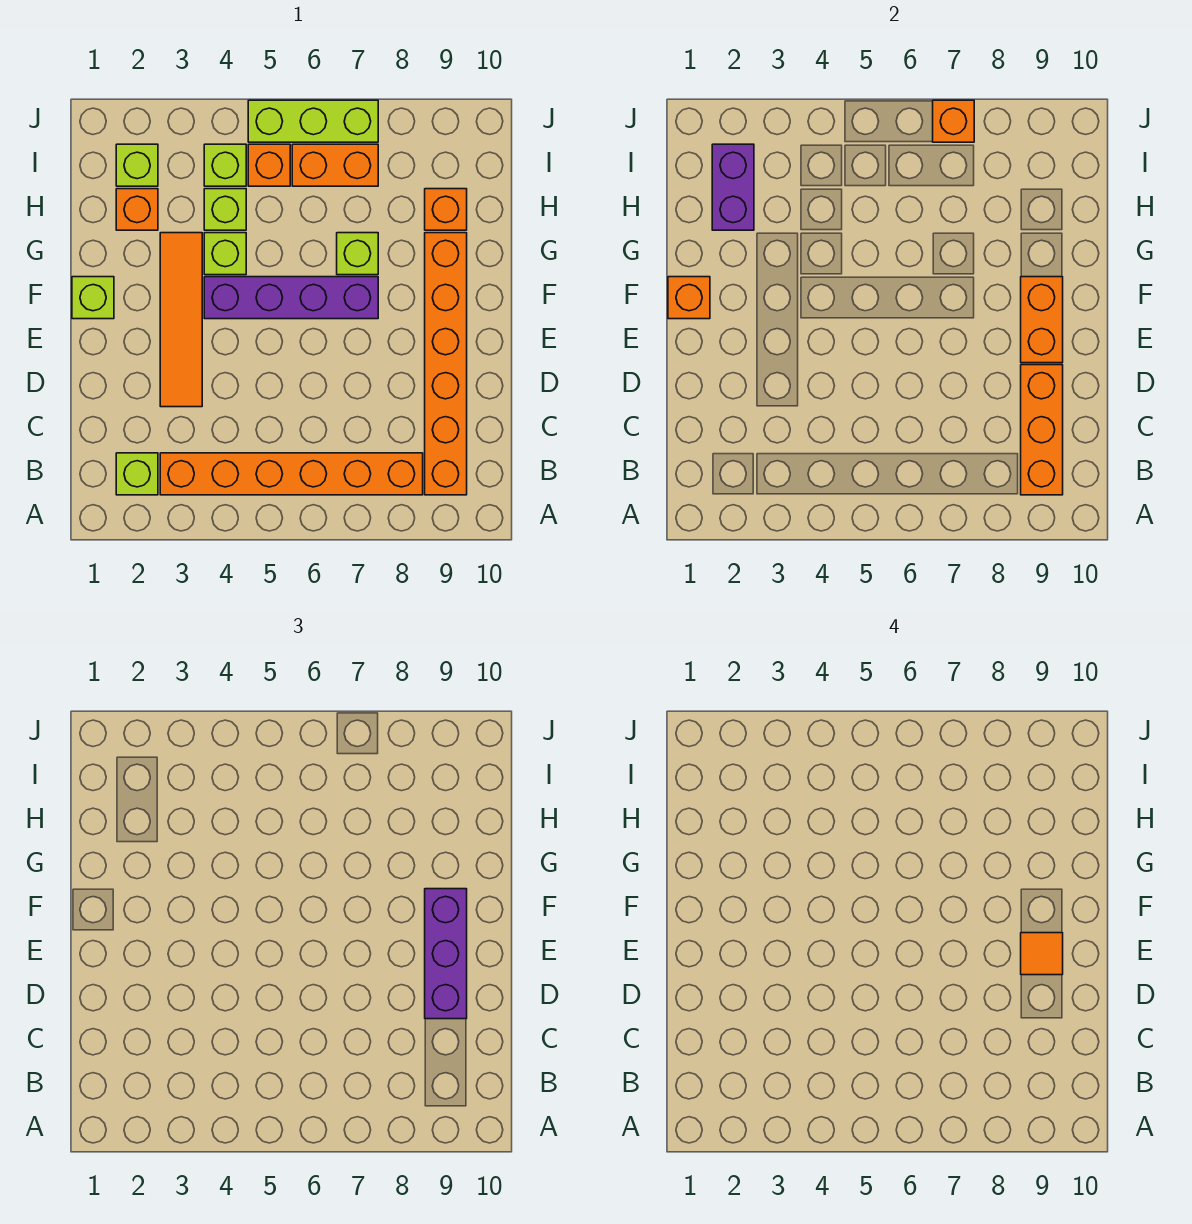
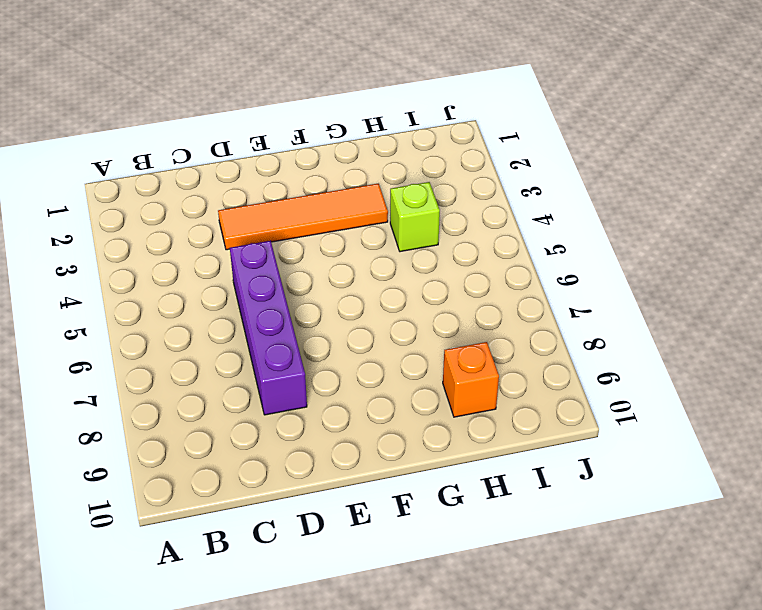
purple brick D5:D8 level 1 -> purple brick F4:F7 level 1
none -> lime brick B2 level 1
none -> orange brick B3:B8 level 1
none -> orange brick B9:G9 level 1

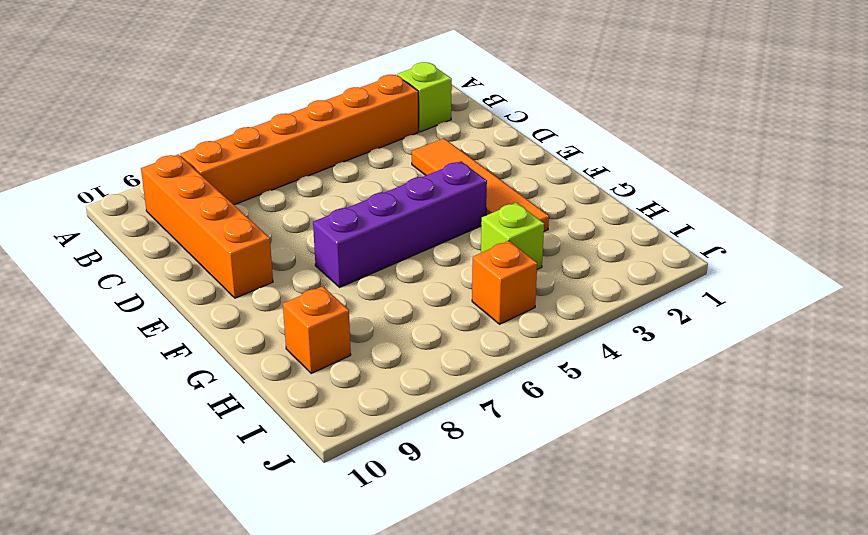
orange brick B9:E9 level 1 -> orange brick B9:G9 level 1
none -> lime brick F1 level 1
none -> lime brick G4 level 1
none -> lime brick G7 level 1

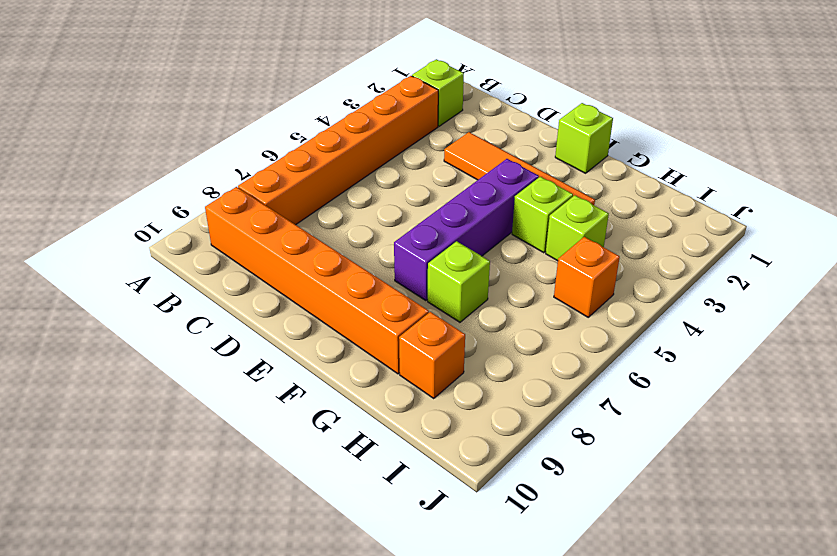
none -> orange brick H2 level 1
none -> lime brick I2 level 1
none -> lime brick I4 level 1

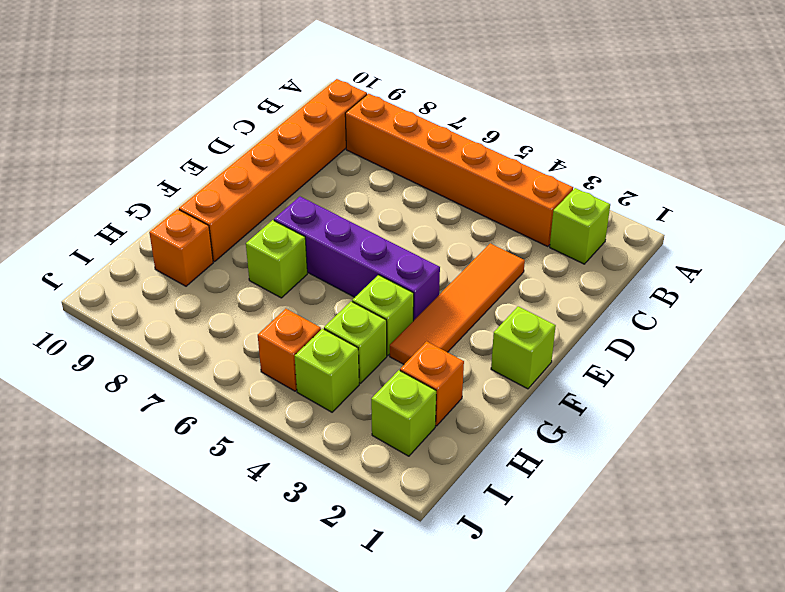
none -> orange brick I6:I7 level 1
none -> lime brick J5:J7 level 1
none -> orange brick B9:D9 level 2

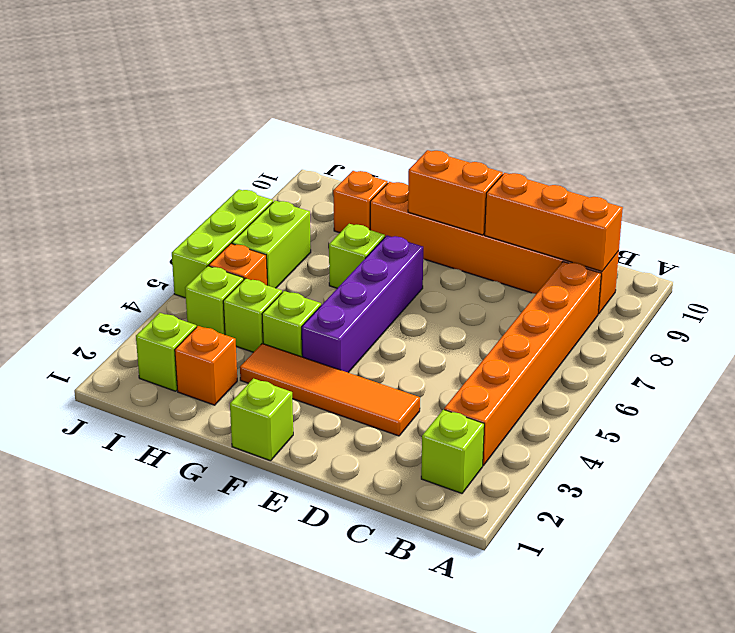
lime brick I6:I7 level 1 -> orange brick I6:I7 level 1
none -> orange brick F1 level 2
none -> purple brick H2:I2 level 2
none -> orange brick J7 level 2

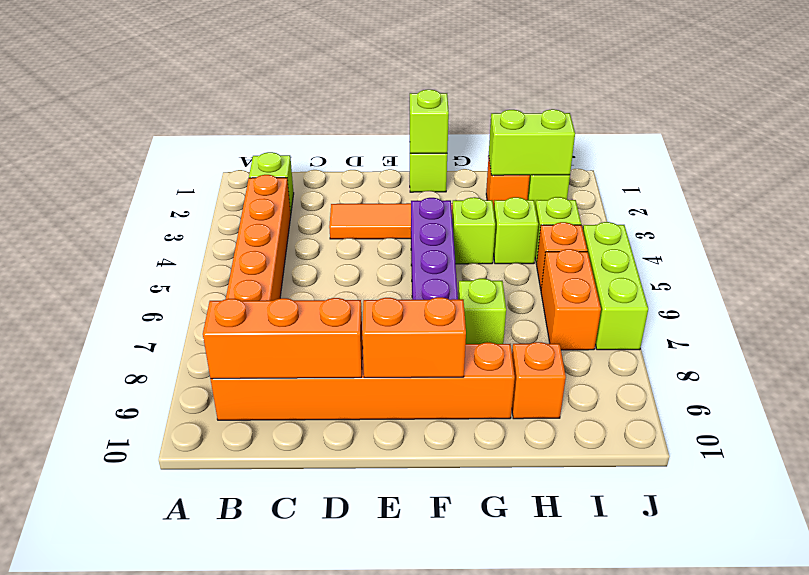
lime brick F1 level 2 -> orange brick F1 level 2
lime brick H2:I2 level 2 -> purple brick H2:I2 level 2
none -> orange brick J7 level 2
none -> purple brick D9:F9 level 3
none -> orange tile E9 level 4

